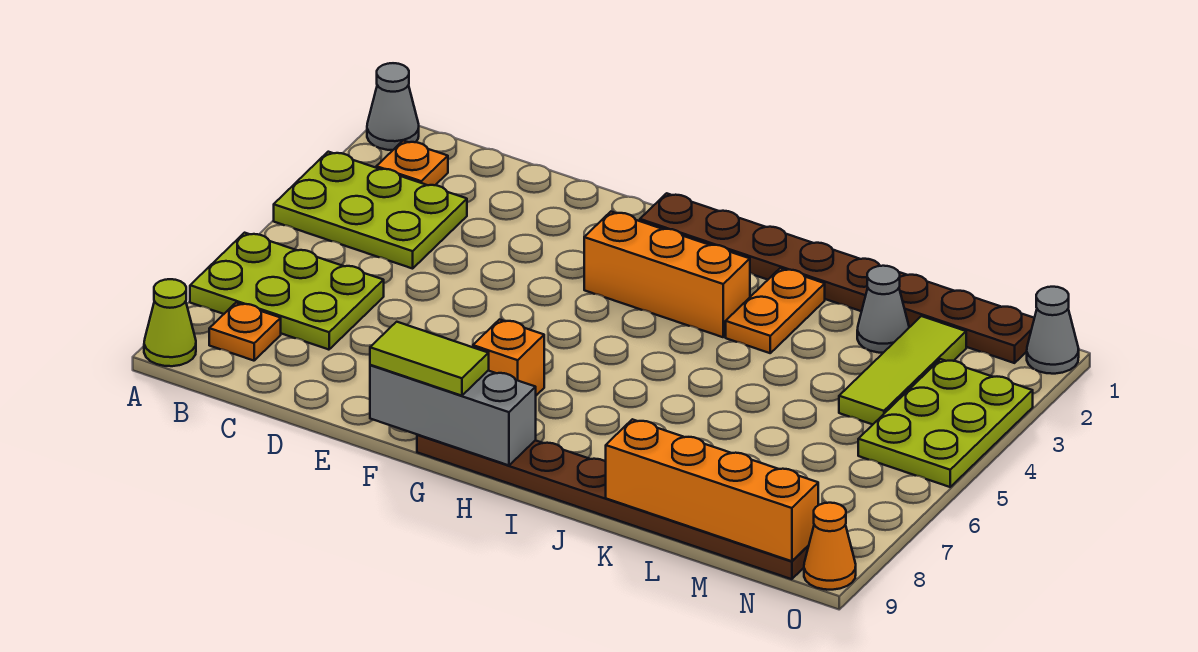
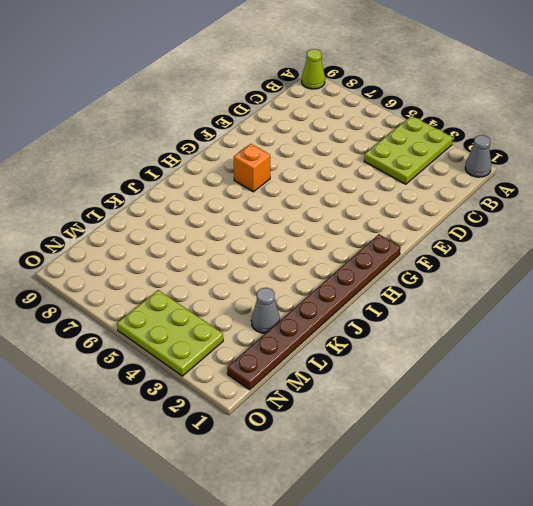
none -> lime plate A6:C7 level 1
none -> orange plate B2 level 1
none -> orange plate B8 level 1

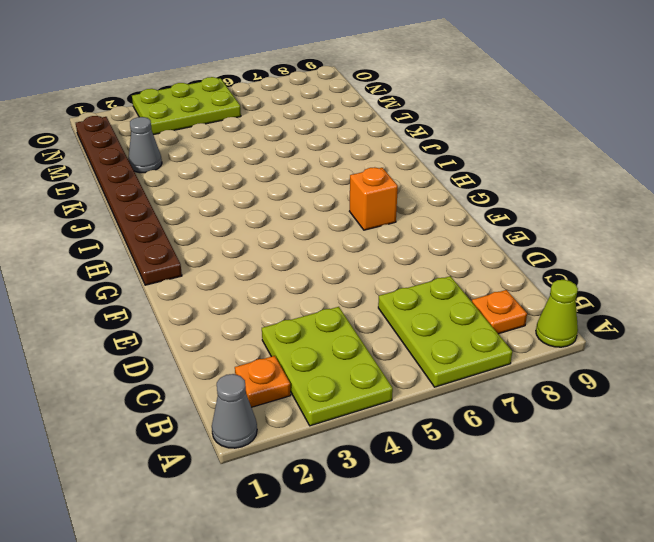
none -> orange brick G3:I3 level 1
none -> brown plate G9:N9 level 1
none -> orange plate J2:J3 level 1

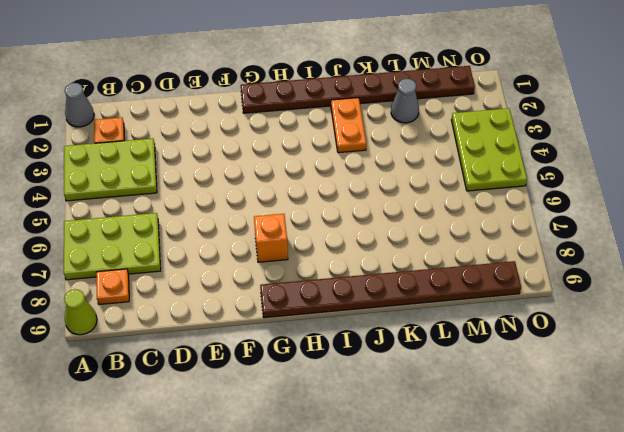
none -> orange brick G3:I3 level 1
none -> lime tile M2:M4 level 1
none -> grey cone O1 level 1

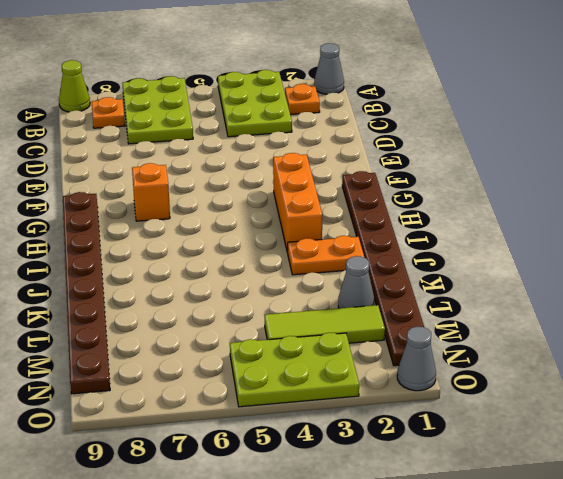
none -> orange cone O9 level 1
none -> grey brick F9:H9 level 2
none -> orange brick K9:N9 level 2

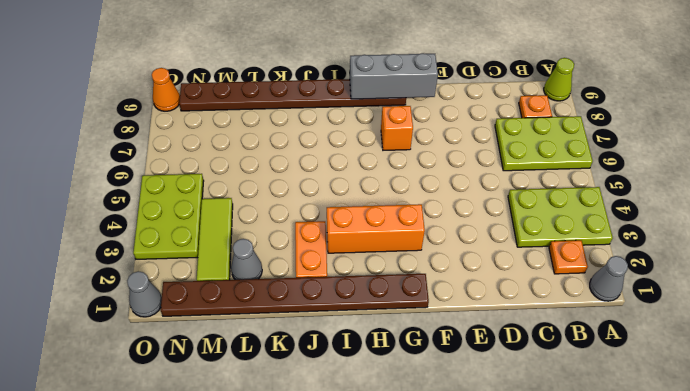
none -> orange brick K9:N9 level 2
none -> lime tile F9:G9 level 3

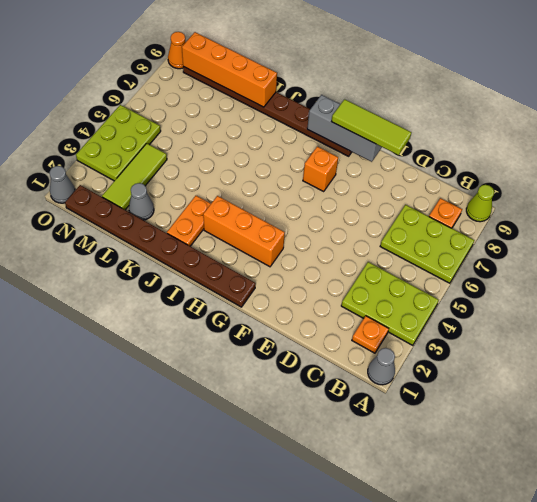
lime tile E9:G9 level 3 -> lime tile F9:G9 level 3

